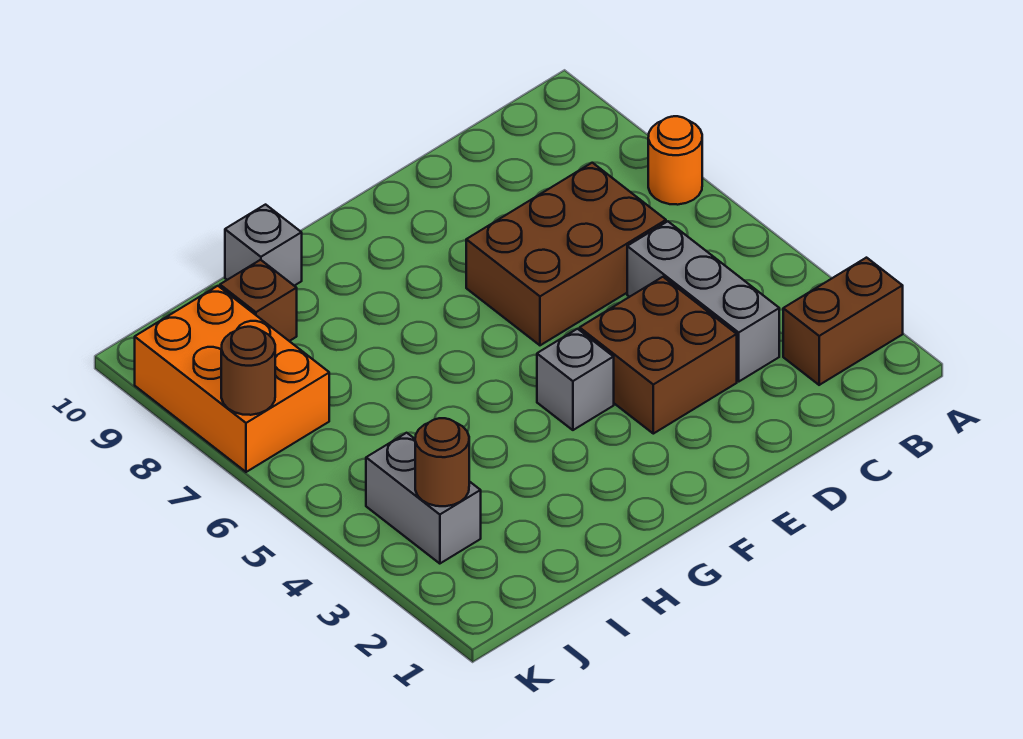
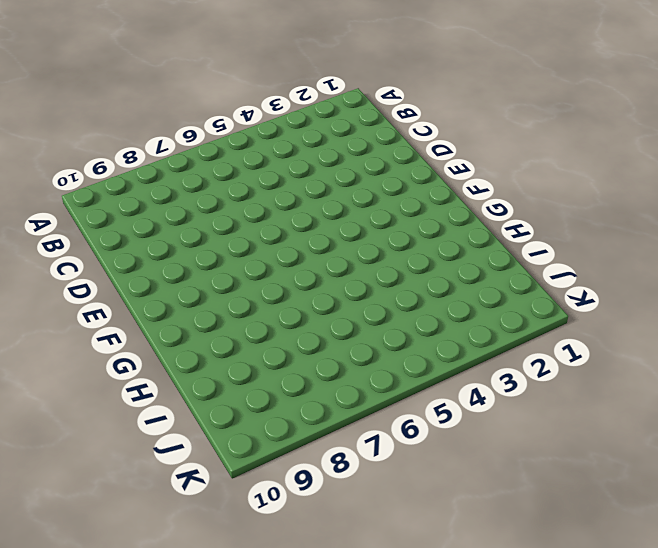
none -> brown brick A2:B2 level 1
none -> orange round brick A7 level 1
none -> grey brick C3:C5 level 1

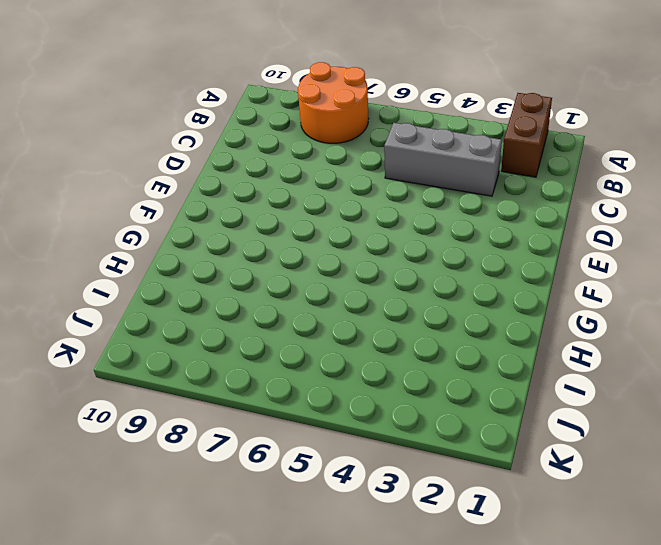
orange round brick A7:B8 level 1 -> orange round brick A7 level 1
none -> brown brick C6:E7 level 1
none -> brown brick D3:E4 level 1
none -> grey brick F4 level 1

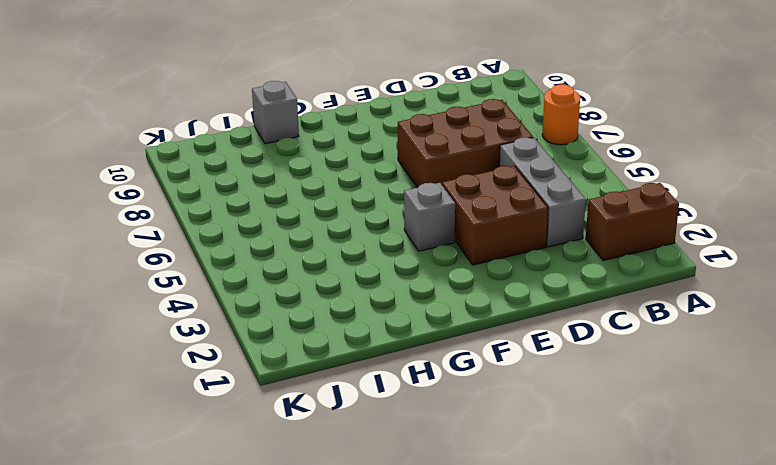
none -> brown brick I9 level 1
none -> grey brick J3:J4 level 1
none -> orange brick J7:K9 level 1

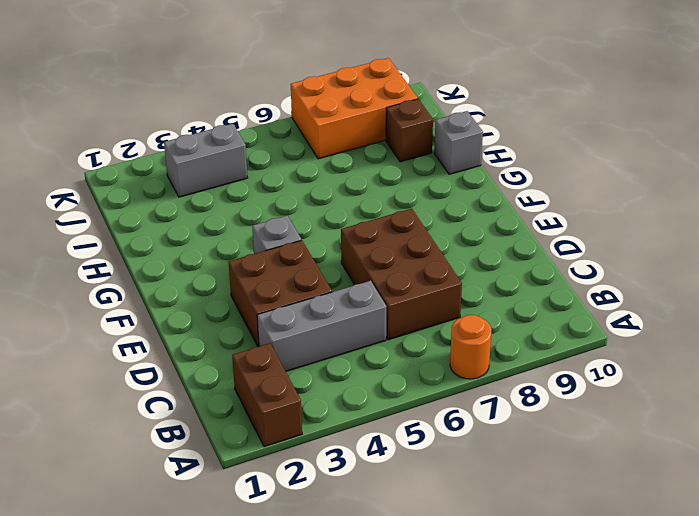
none -> brown round brick J3 level 2
none -> brown round brick K7 level 2

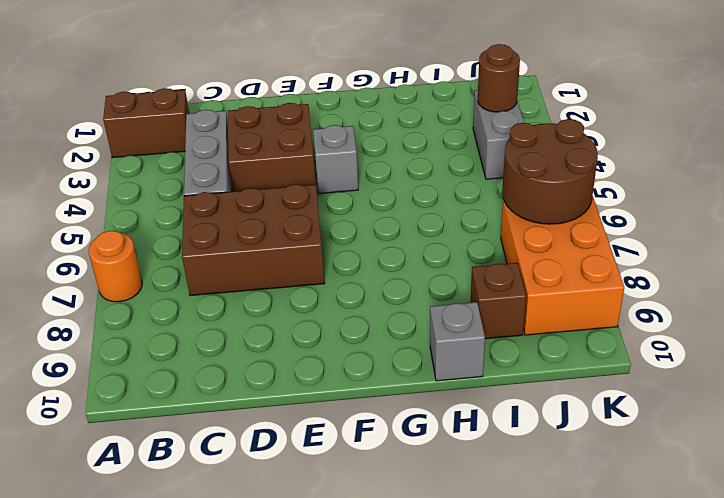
brown round brick J6:K7 level 2 -> brown round brick K7 level 2

